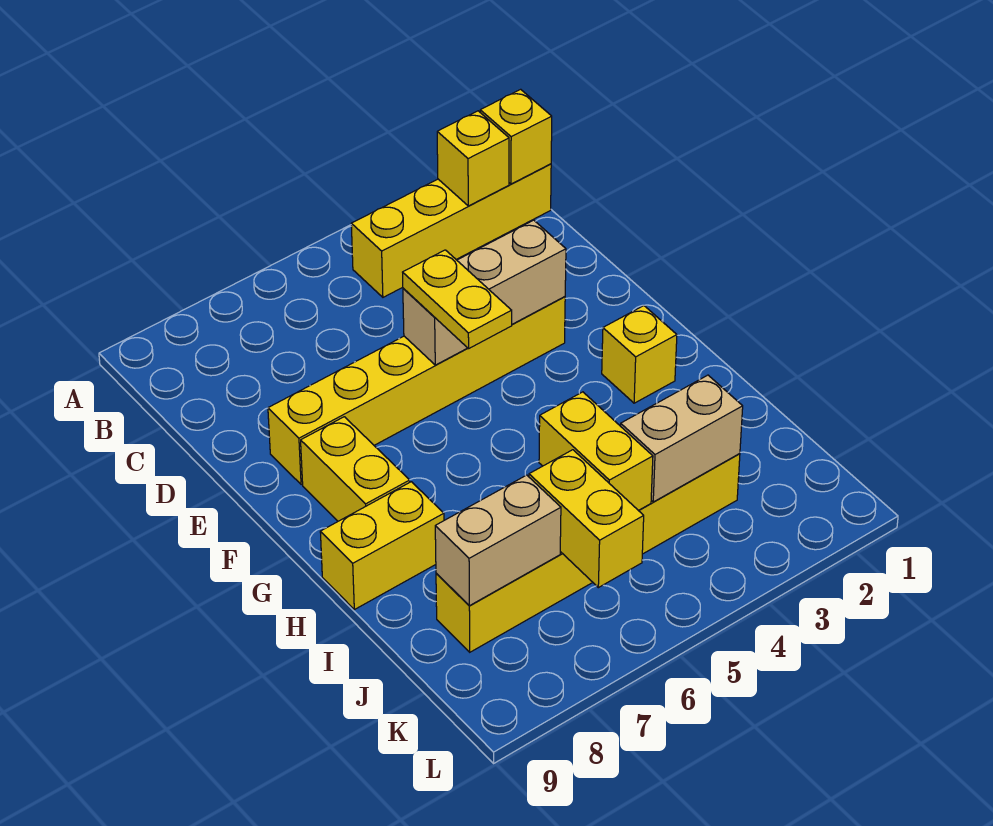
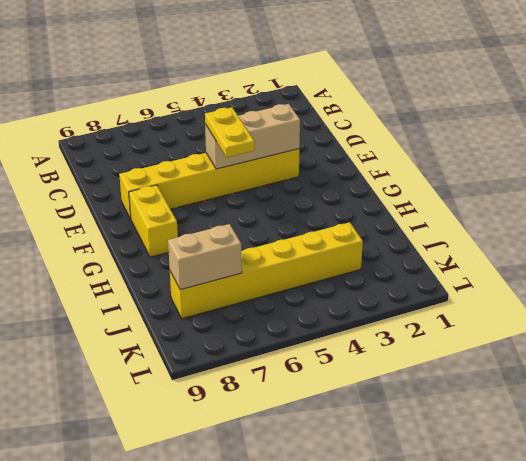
none -> yellow brick B1:B4 level 1
none -> yellow brick G2 level 1
none -> yellow brick H8:H9 level 1

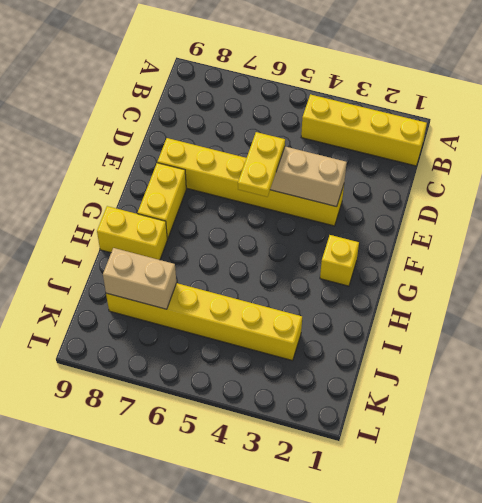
none -> yellow brick B1 level 2
none -> yellow brick B2 level 2
none -> yellow brick I5:J5 level 2

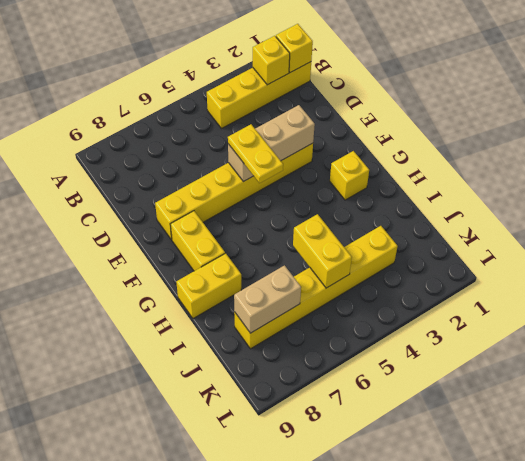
none -> tan brick J3:J4 level 2
none -> yellow brick J6:K6 level 2

